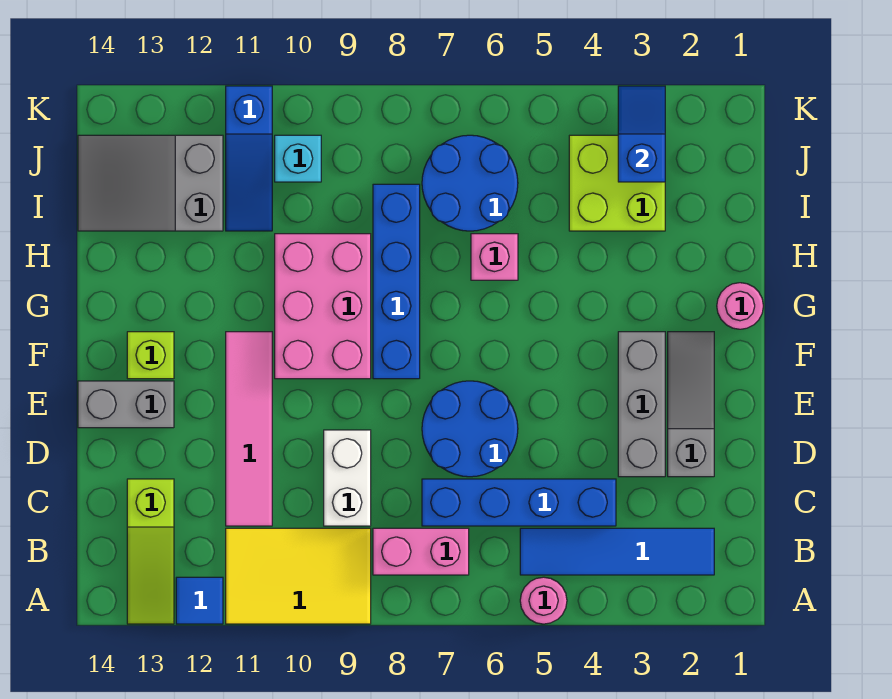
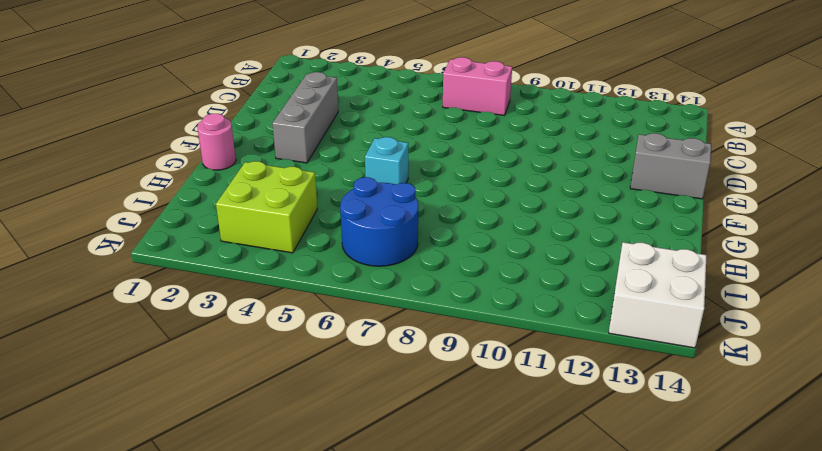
cyan brick G6 level 1 -> cyan brick J10 level 1
white brick J13:K14 level 1 -> grey slope I12:J14 level 1 top 12
none -> pink round brick A5 level 1
none -> yellow tile A9:B11 level 1
none -> blue tile A12 level 1

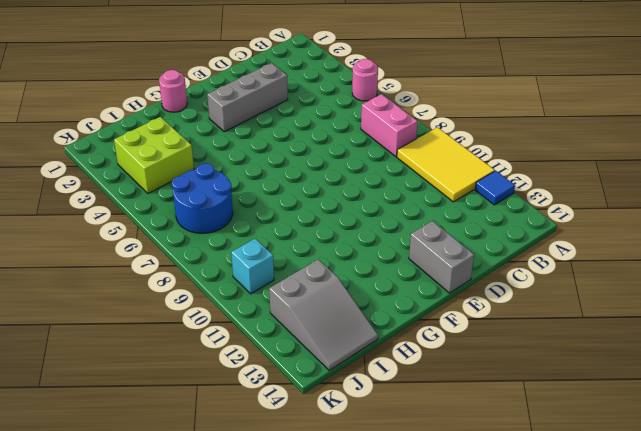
none -> lime slope A13:C13 level 1 top C
none -> blue tile B2:B5 level 1
none -> blue brick C4:C7 level 1

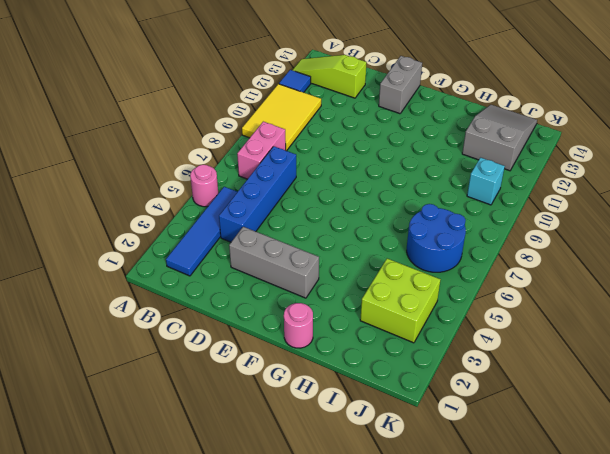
none -> white brick C9:D9 level 1
none -> pink tile C11:F11 level 1
none -> grey slope D2:F2 level 1 top D

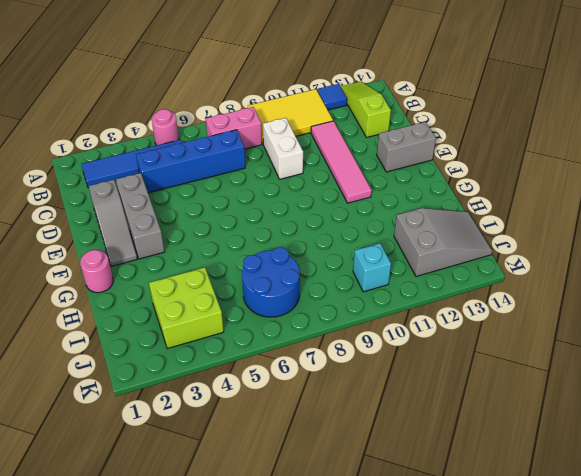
none -> blue round brick D6:E7 level 1
none -> blue brick F8:I8 level 1
none -> pink brick F9:H10 level 1

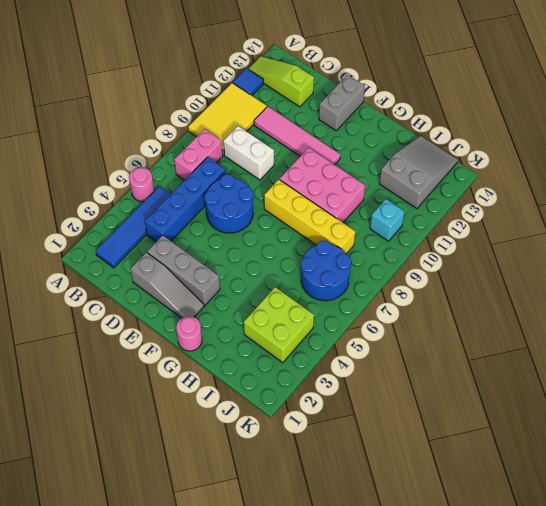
yellow brick F8:I8 level 1 -> blue brick F8:I8 level 1
none -> lime brick F13 level 1
none -> pink brick H6 level 1
none -> blue slope I11:K11 level 1 top K

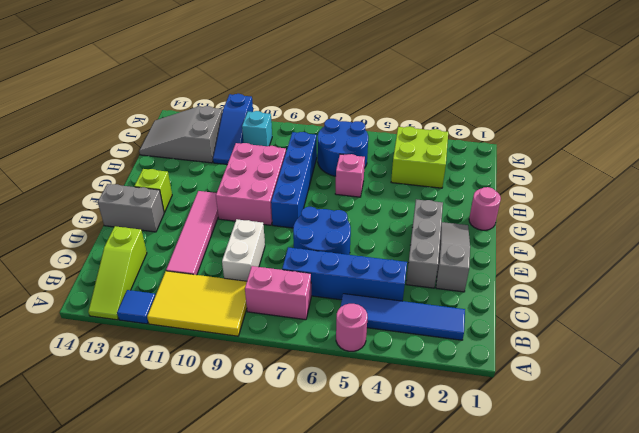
none -> blue slope J3:K3 level 2 top J

